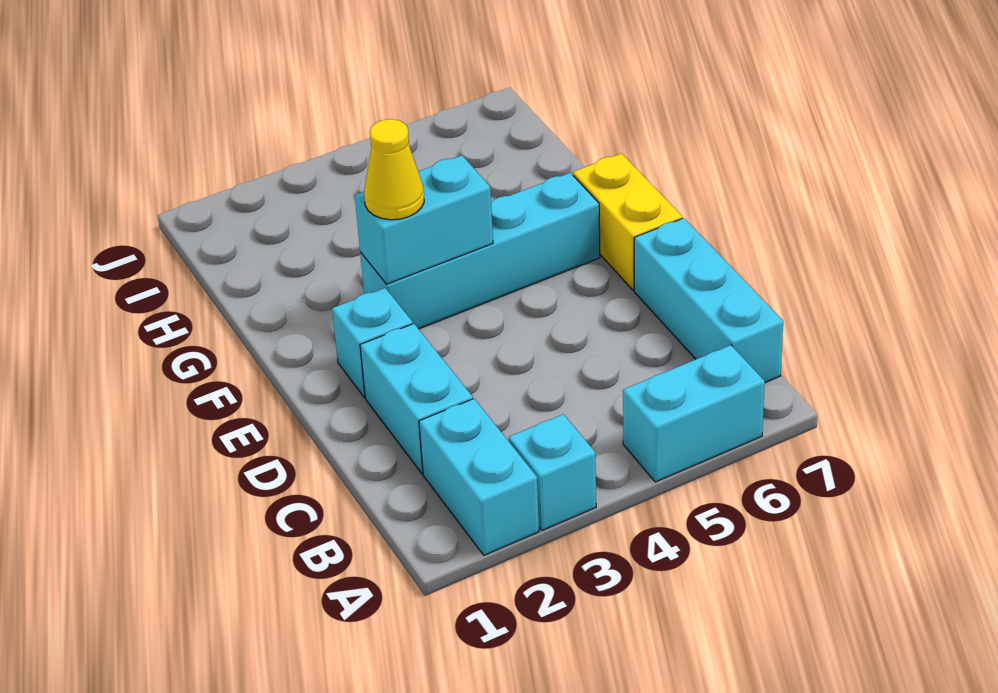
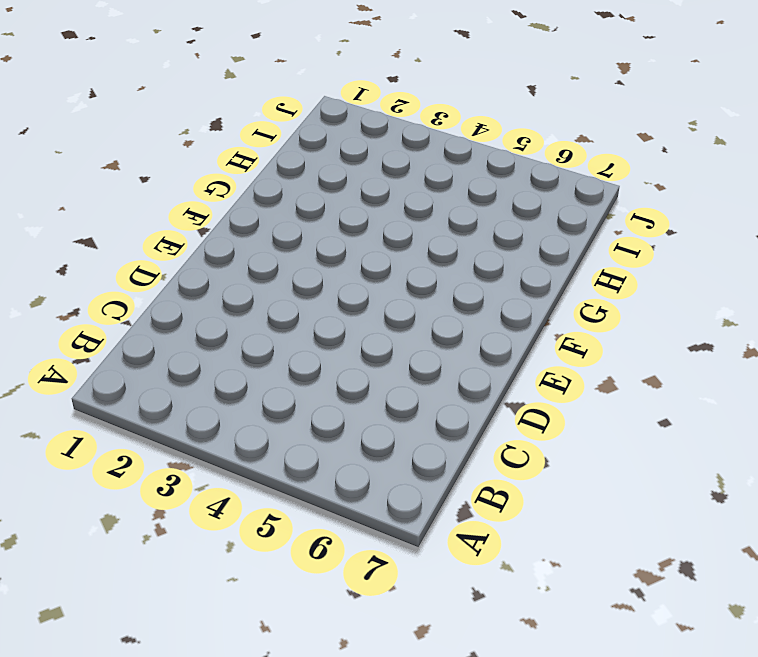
none -> cyan brick A2:B2 level 1
none -> cyan brick A3 level 1

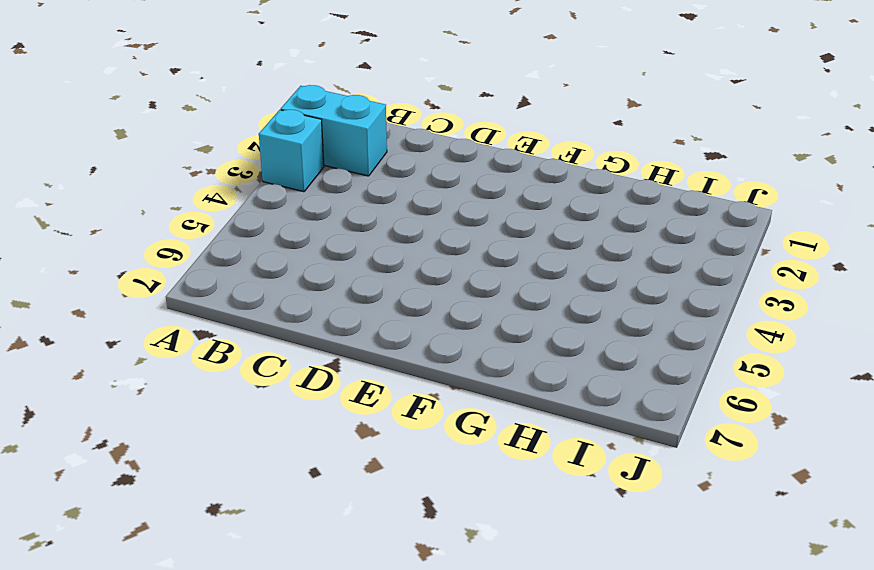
none -> cyan brick A5:A6 level 1
none -> cyan brick B7:D7 level 1

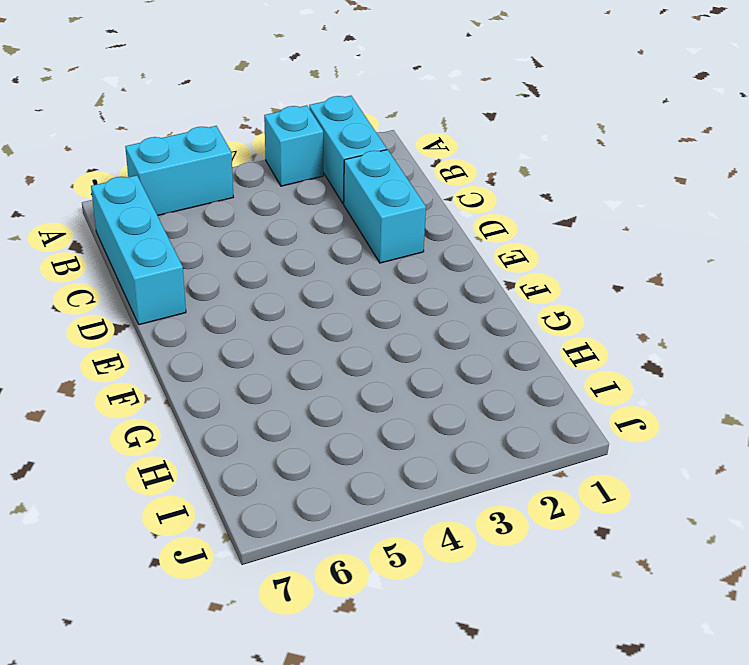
none -> cyan brick E2 level 1
none -> yellow brick E7:F7 level 1

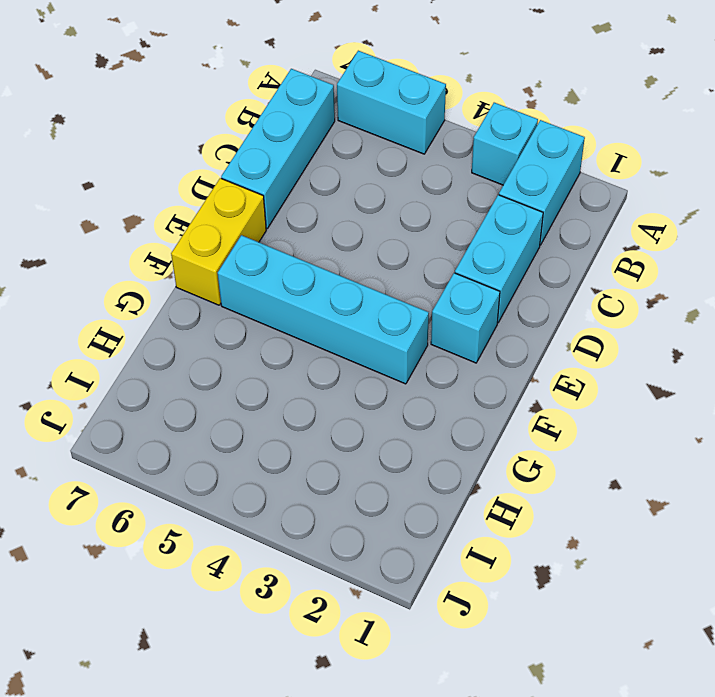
none -> cyan brick F3:F4 level 2
none -> yellow cone F3 level 3

